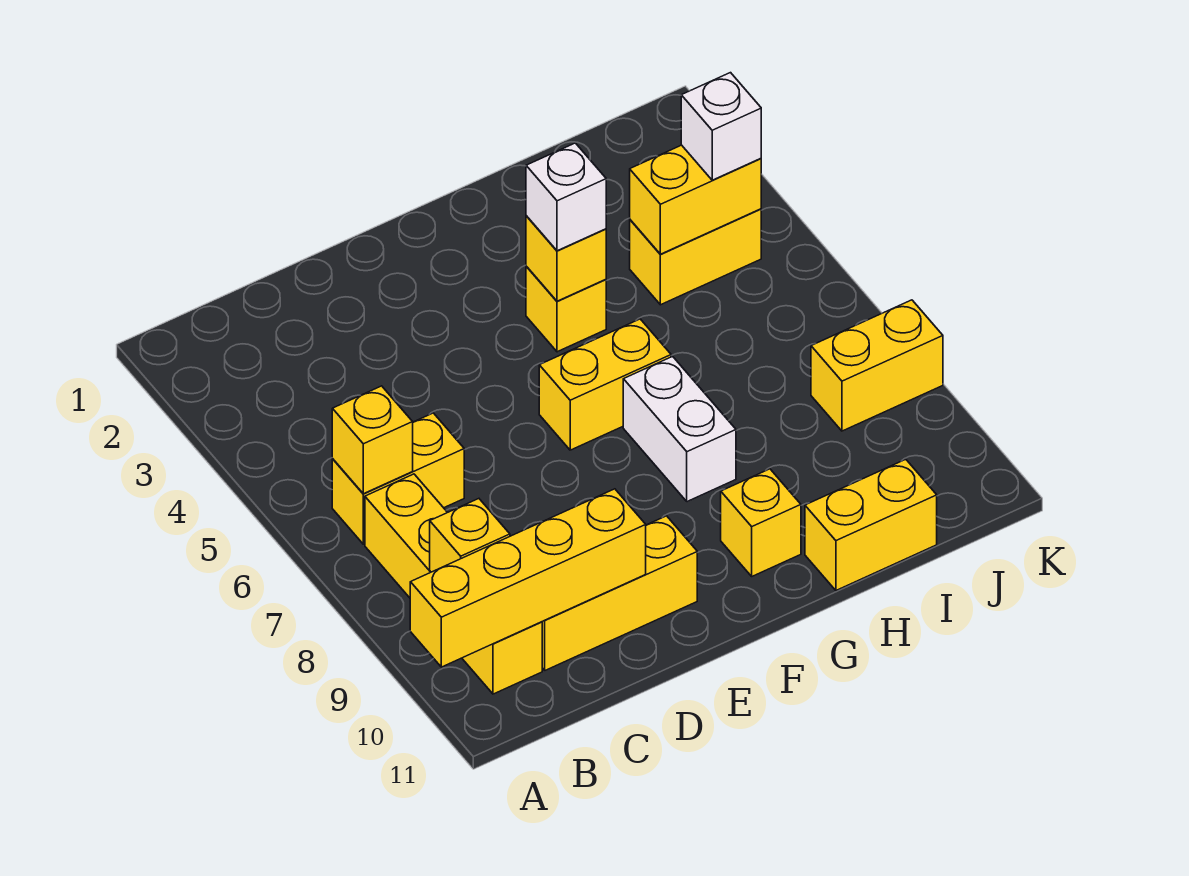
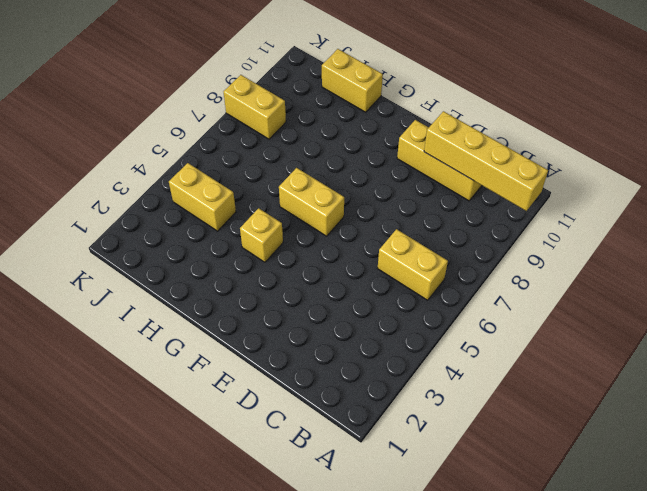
none -> yellow brick B7:B10 level 1
none -> white brick G7:G8 level 1
none -> yellow brick G10 level 1

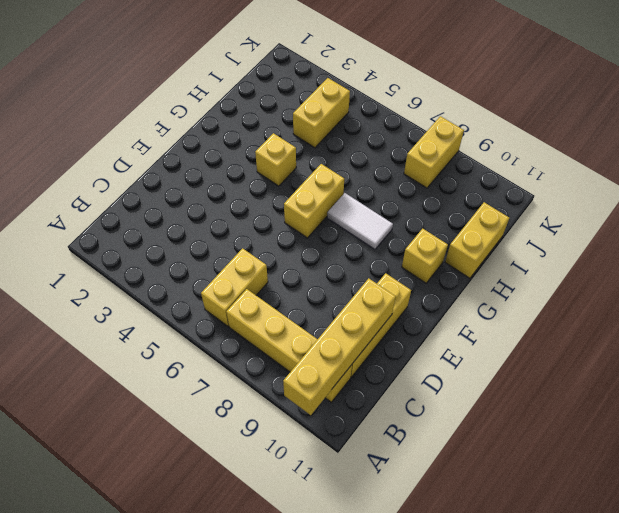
white tile G7:G8 level 1 -> white brick G7:G8 level 1
none -> yellow brick B6 level 2
none -> yellow brick B9 level 2
none -> yellow brick G4 level 2

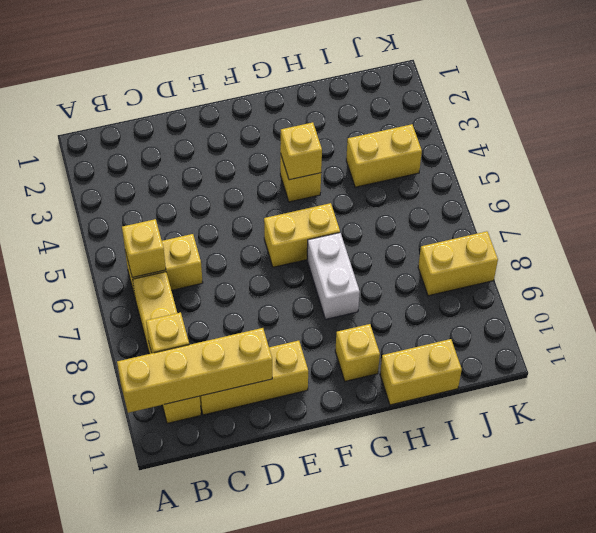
none -> yellow brick I4:J4 level 2
none -> white brick G4 level 3
none -> white brick J4 level 3

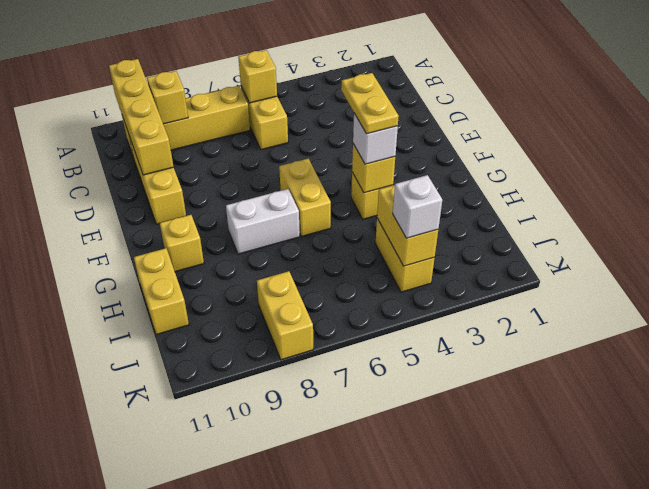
yellow plate F4:G4 level 4 -> none

